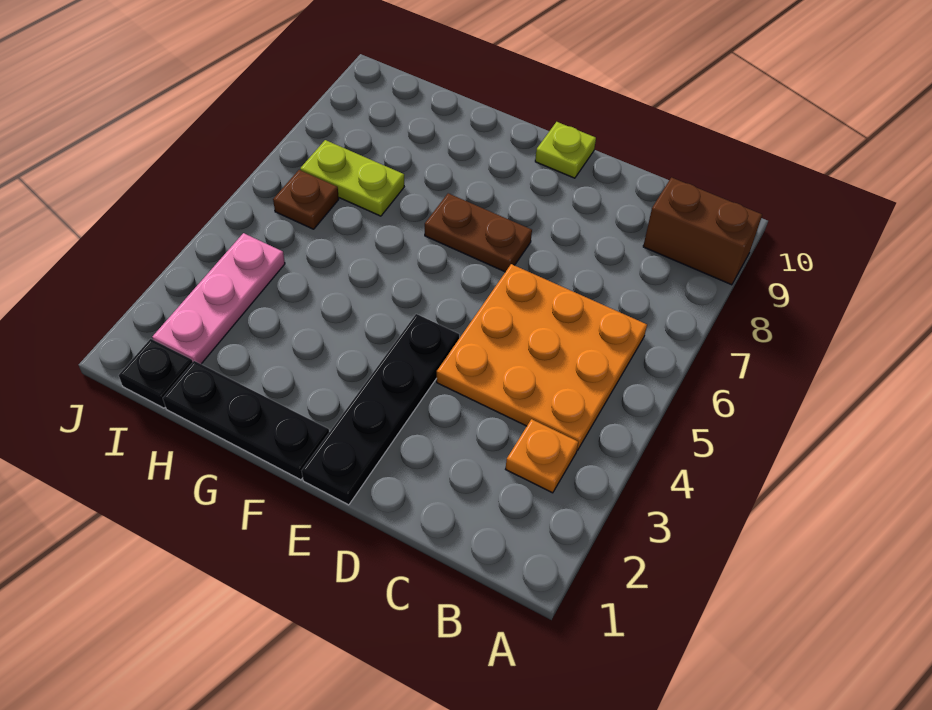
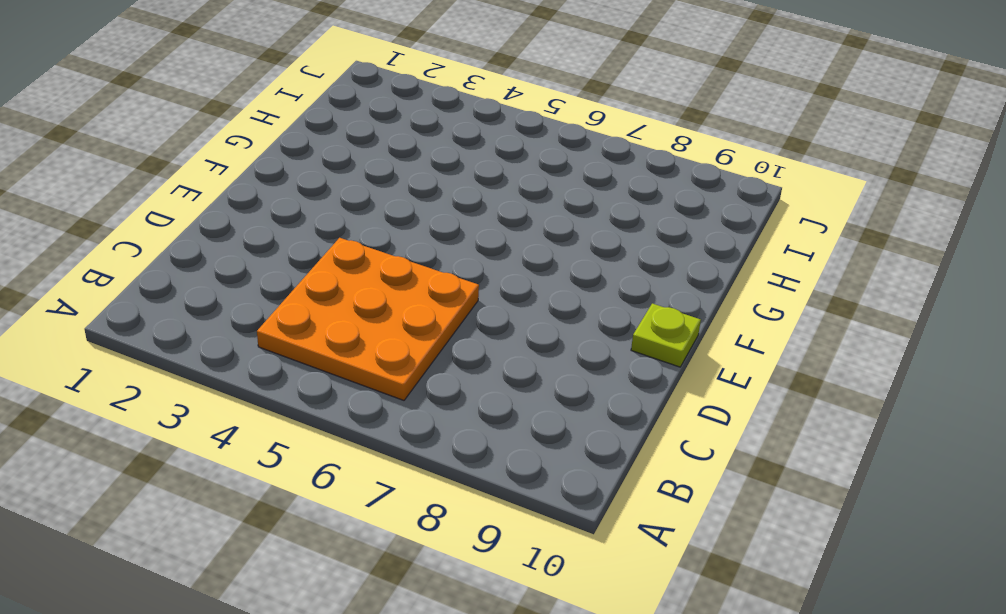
none -> brown brick A9:B9 level 1
none -> orange plate B3 level 1

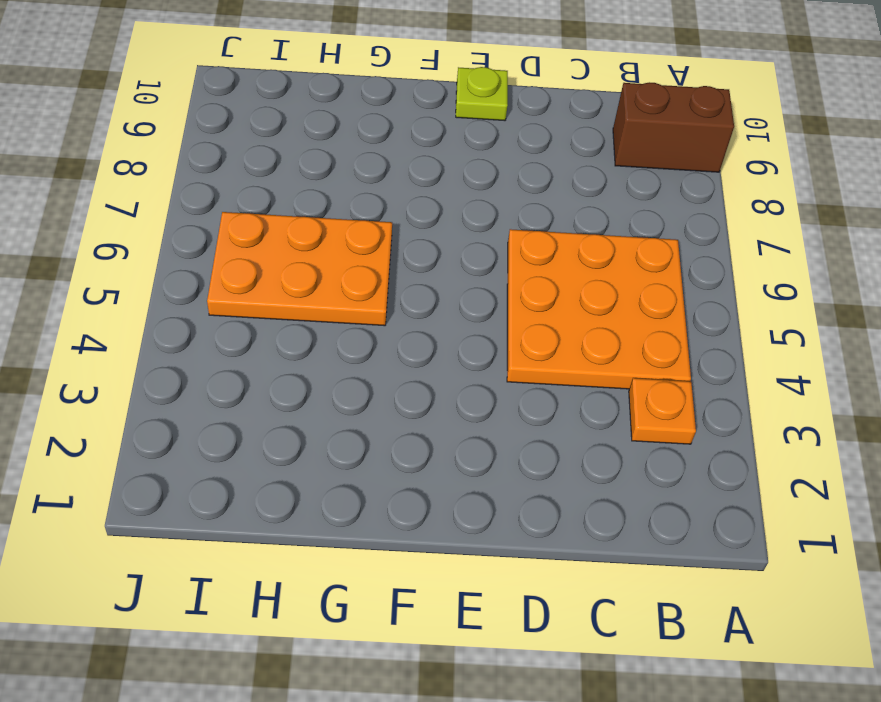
orange plate G5:I6 level 1 -> brown plate I6 level 1
none -> black plate E1:E4 level 1
none -> brown plate E7:F7 level 1

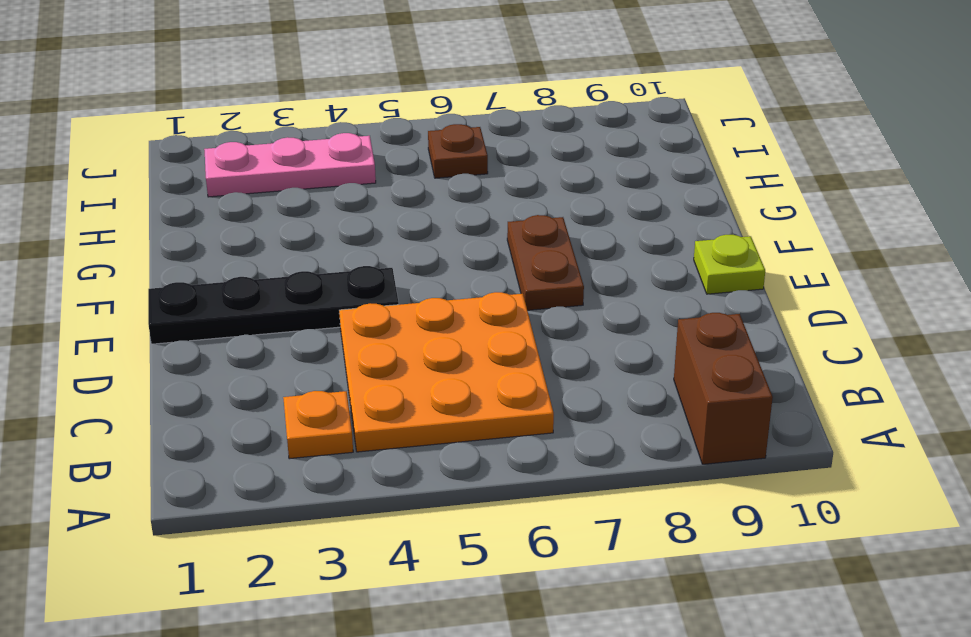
none -> black plate F1:H1 level 1
none -> lime plate H7:I7 level 1

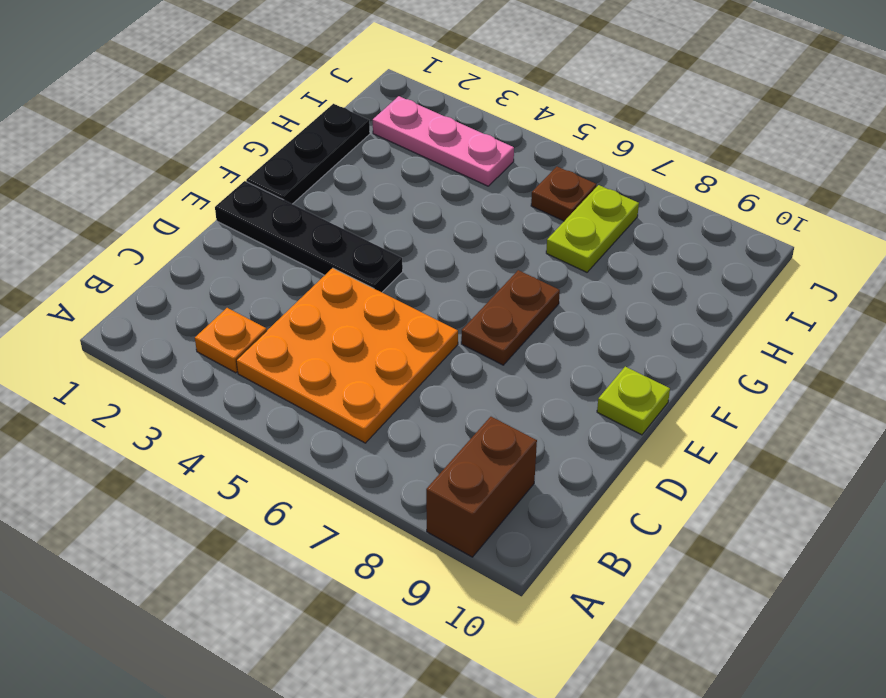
none -> black plate I1 level 1

